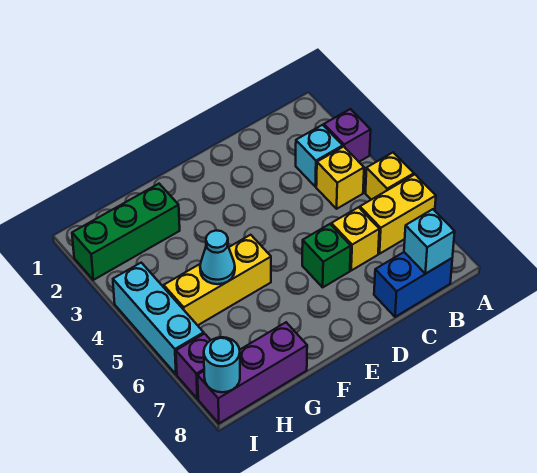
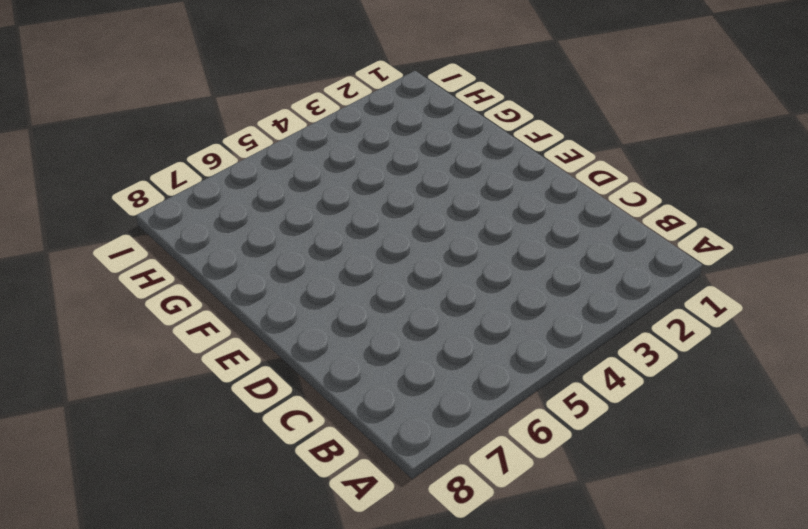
none -> purple brick A3 level 1
none -> yellow brick A5 level 1
none -> yellow brick A6:B6 level 1

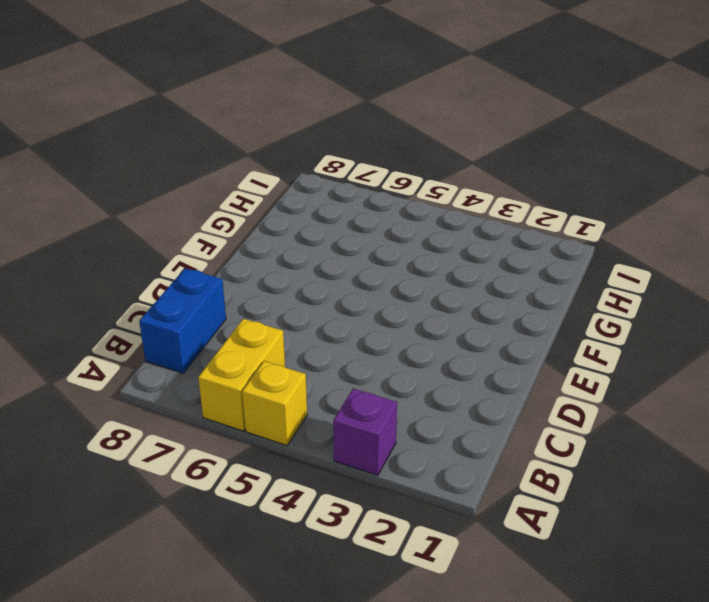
none -> cyan brick B3 level 1
none -> yellow brick B4 level 1
none -> yellow brick C6 level 1

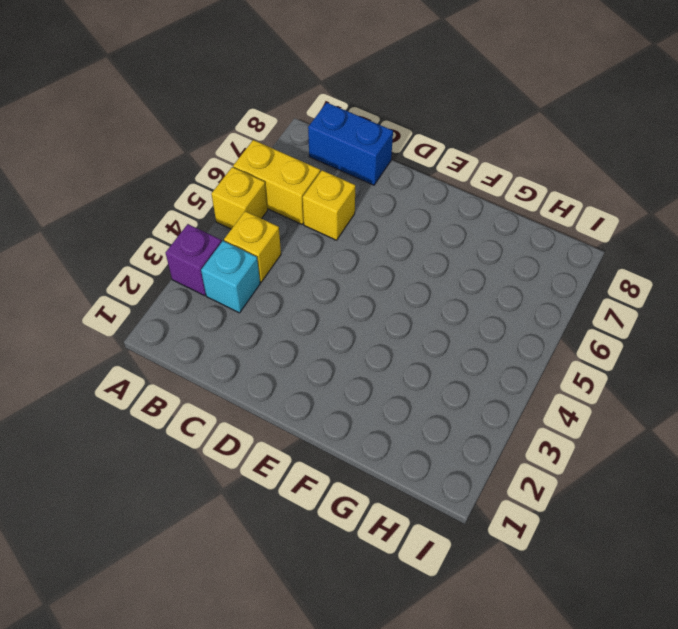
none -> green brick D6 level 1
none -> yellow brick F5:H5 level 1
none -> green brick G2:I2 level 1

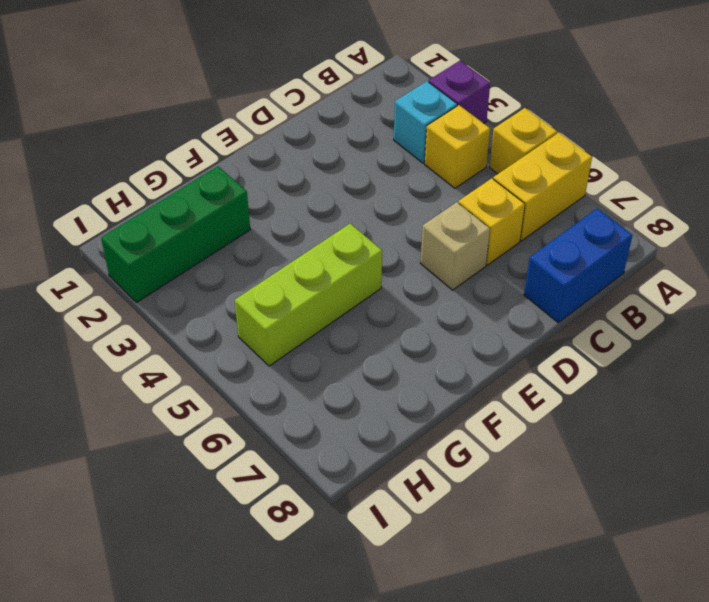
tan brick D6 level 1 -> green brick D6 level 1
lime brick F5:H5 level 1 -> yellow brick F5:H5 level 1
none -> purple brick G8:I8 level 1
none -> cyan brick I4:I6 level 1
none -> purple brick I7 level 1

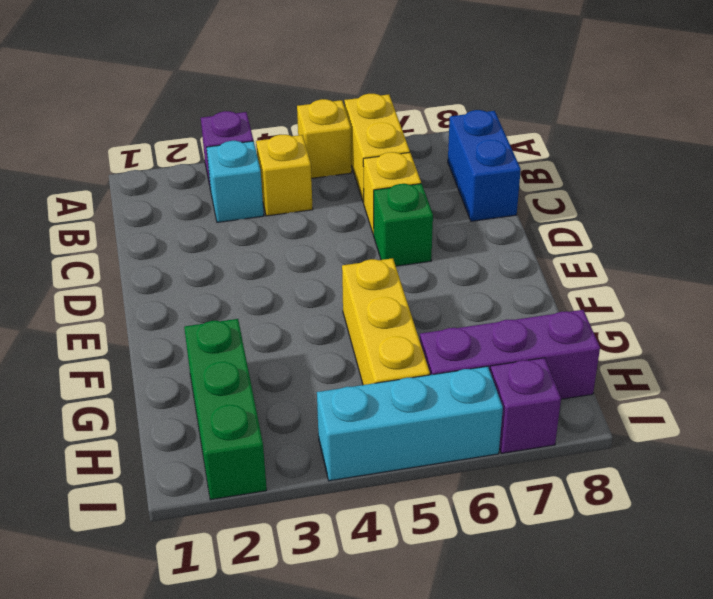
purple brick H6:H8 level 1 -> purple brick G8:I8 level 1
none -> cyan brick B8 level 2
none -> cyan cone G5 level 2
none -> cyan round brick I8 level 2

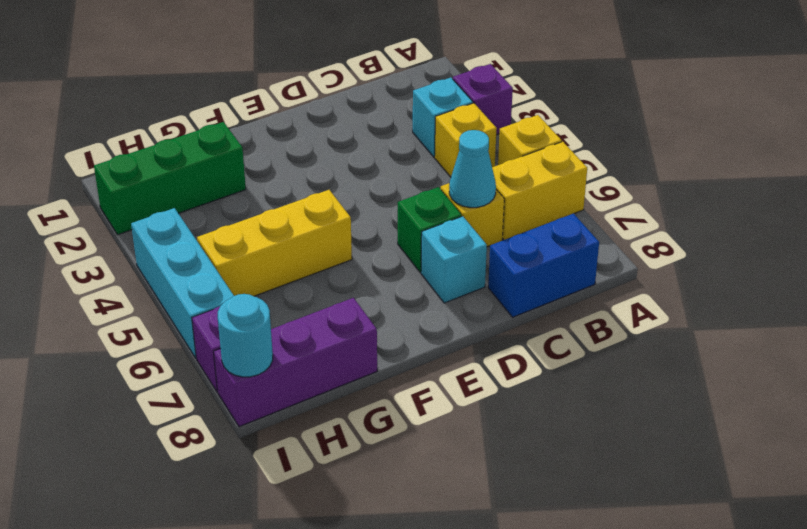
cyan cone C6 level 2 -> cyan cone G5 level 2
cyan brick D7 level 1 -> cyan brick B8 level 2

